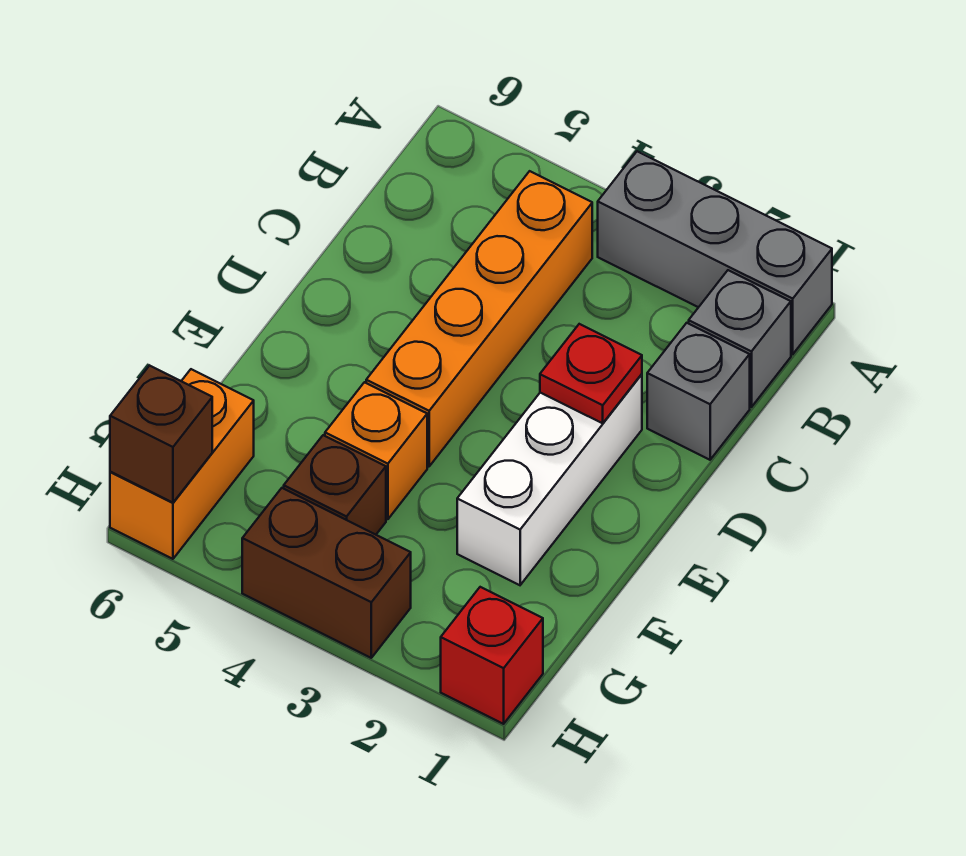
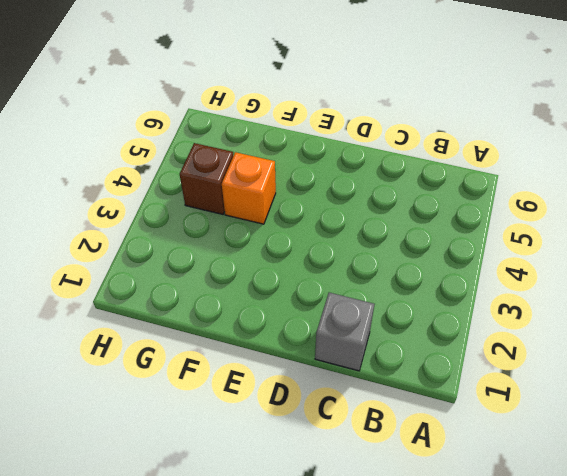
none -> grey brick A1:A3 level 1
none -> grey brick B1 level 1
none -> orange brick B4:E4 level 1

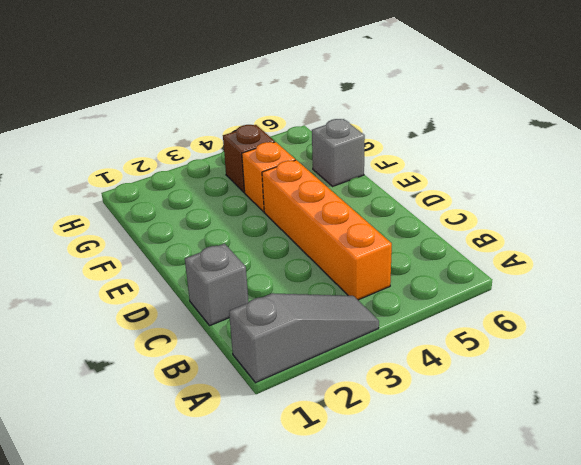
grey slope A1:A3 level 1 top 1 -> grey brick A1:A3 level 1
grey brick F6 level 1 -> grey brick B1 level 1
none -> white brick D2:F2 level 1
none -> orange brick G6:H6 level 1
none -> red brick H1 level 1

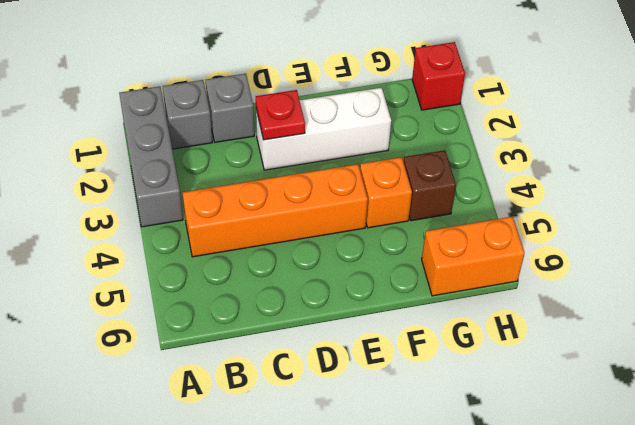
none -> brown brick H3:H4 level 1
none -> brown brick H6 level 2

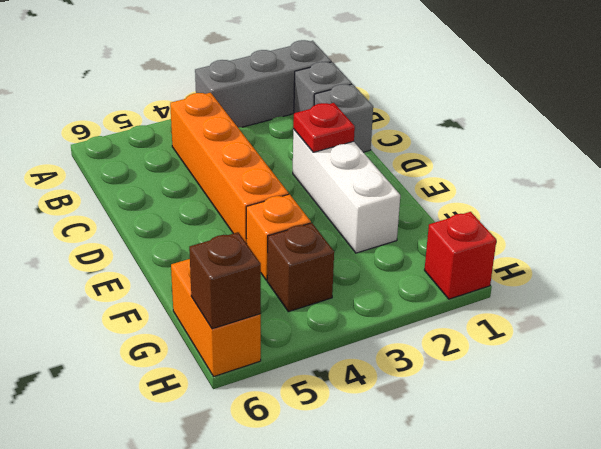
none -> brown brick H3:H4 level 1

